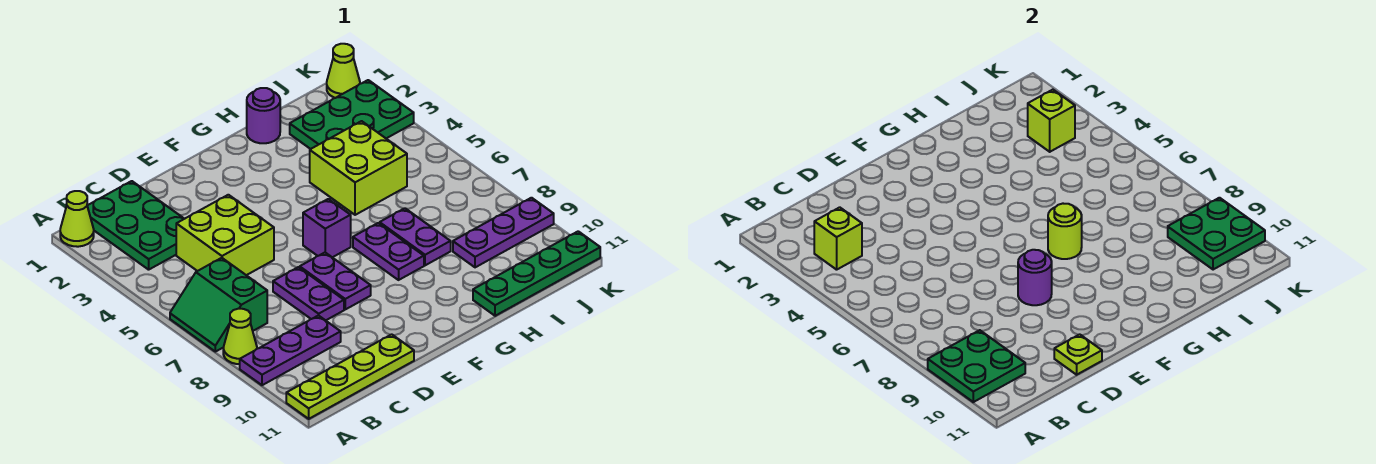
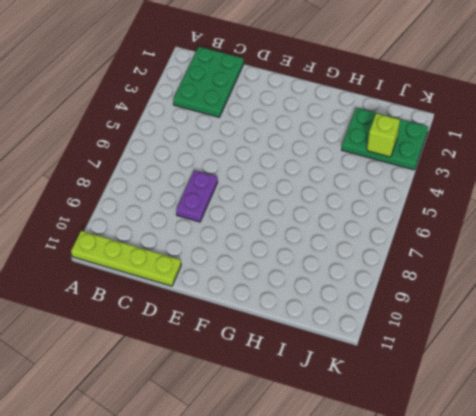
none -> lime cone A1 level 1
none -> green slope A6:B7 level 1 top B
none -> lime cone A8 level 1

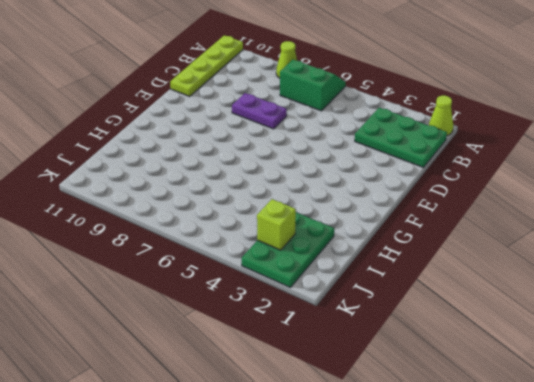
none -> purple plate A9:C9 level 1
none -> lime brick C4:D5 level 1
none -> purple plate E7:E8 level 1

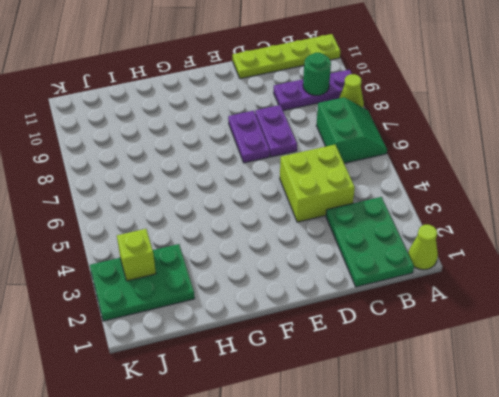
green round brick B9 level 2 -> green plate A9:B10 level 2
none -> purple brick F6 level 1
none -> purple plate G7:G8 level 1
none -> purple round brick H1 level 1

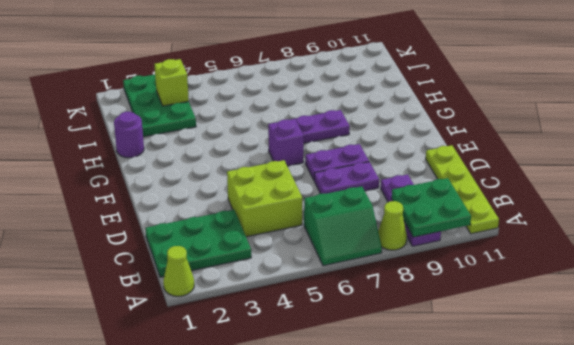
none -> lime brick H4:I5 level 1
none -> purple plate H7:H8 level 1
none -> green plate H11:K11 level 1

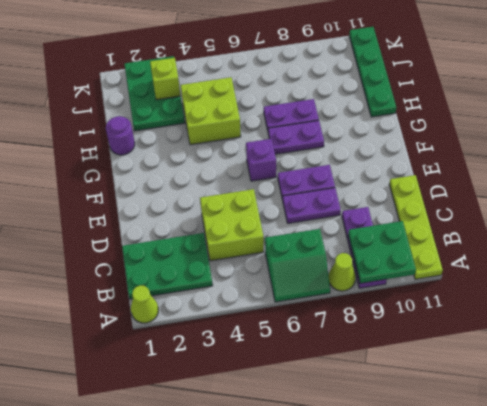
none -> purple plate I9:K9 level 1
none -> lime cone K1 level 1
none -> lime brick B3 level 2

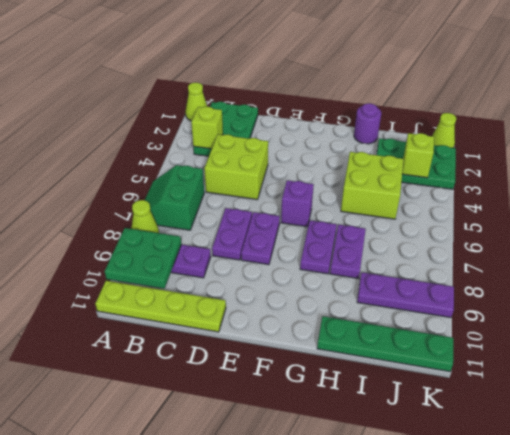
none -> lime plate D11 level 2
none -> purple round brick E8 level 2
none -> lime round brick G7 level 2

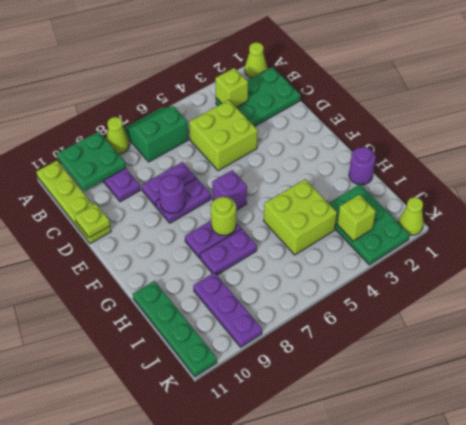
none -> green plate J9:K10 level 2

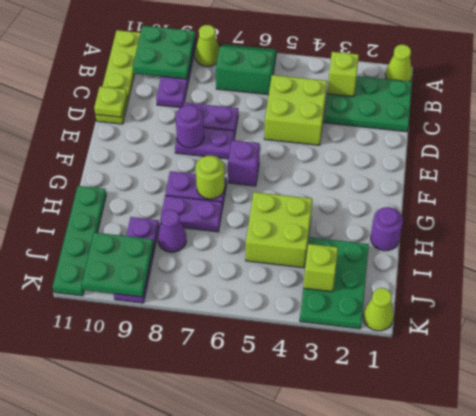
purple cone I8 level 1 -> none

